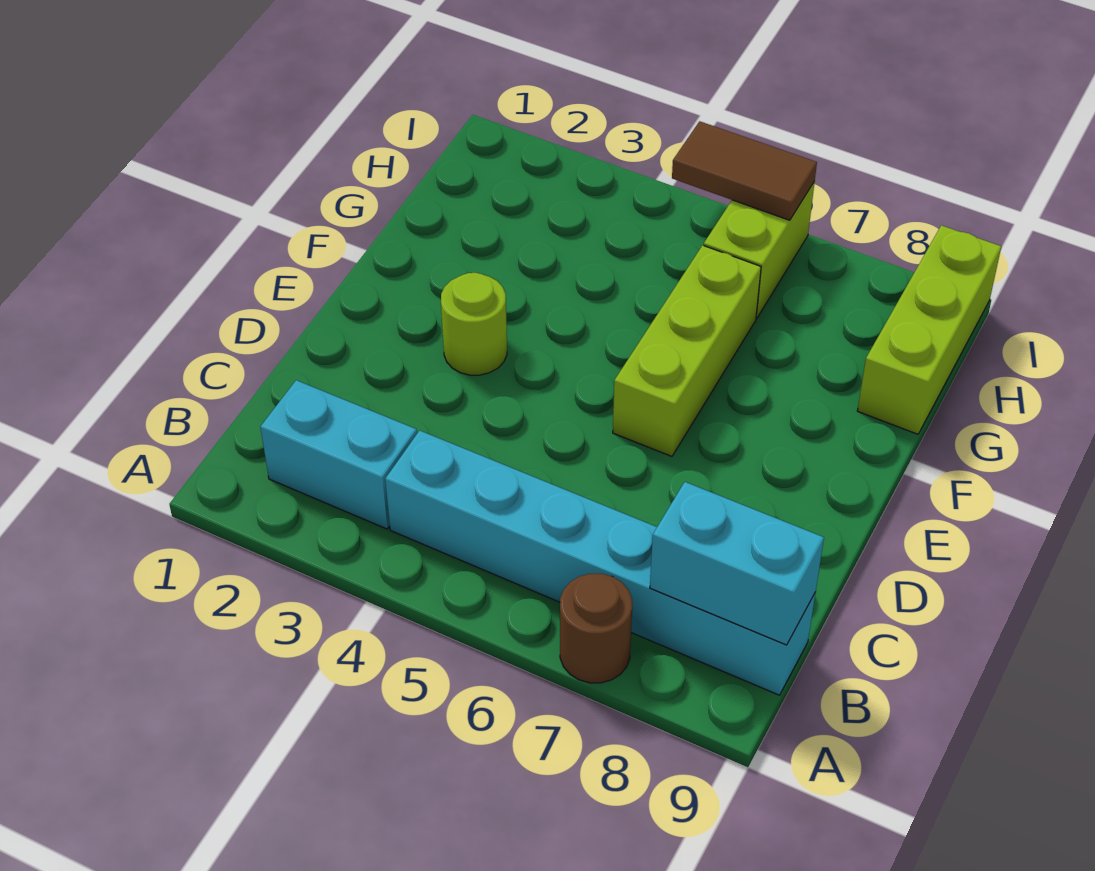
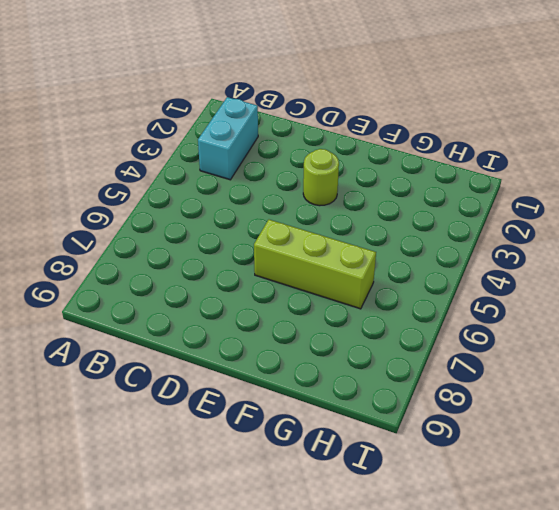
none -> brown round brick A7 level 1
none -> cyan brick B4:B9 level 1

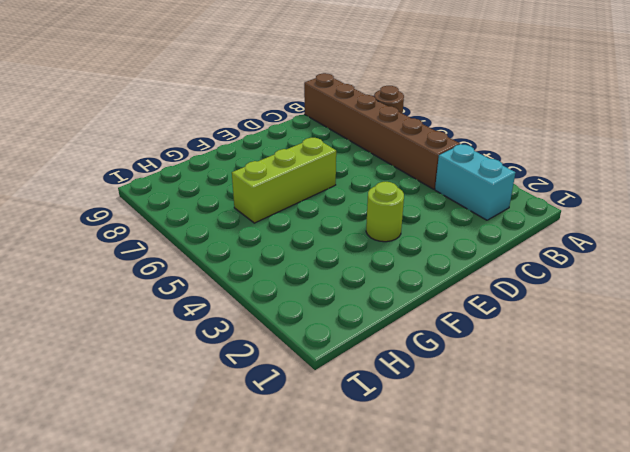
brown brick B4:B9 level 1 -> cyan brick B4:B9 level 1
none -> lime brick G9:I9 level 1
none -> lime brick H6:I6 level 1

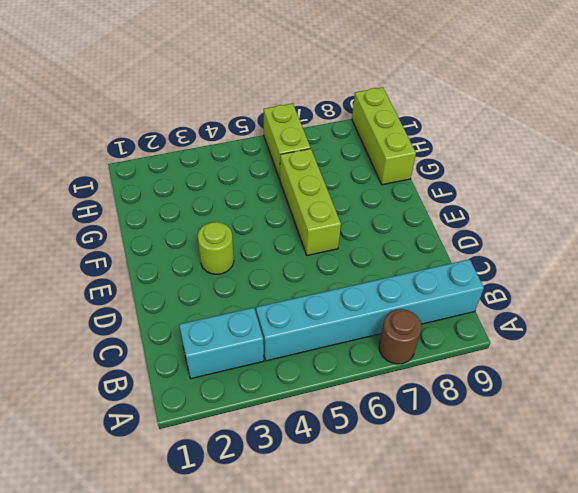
none -> cyan brick B8:B9 level 2
none -> brown tile I5:I6 level 2

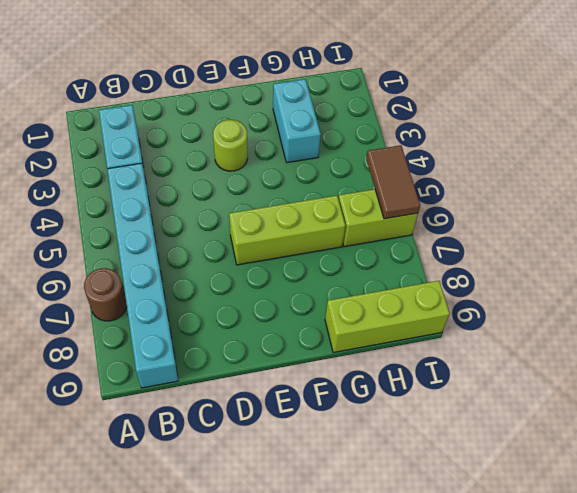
cyan brick G2:G3 level 1 -> cyan brick B8:B9 level 2

